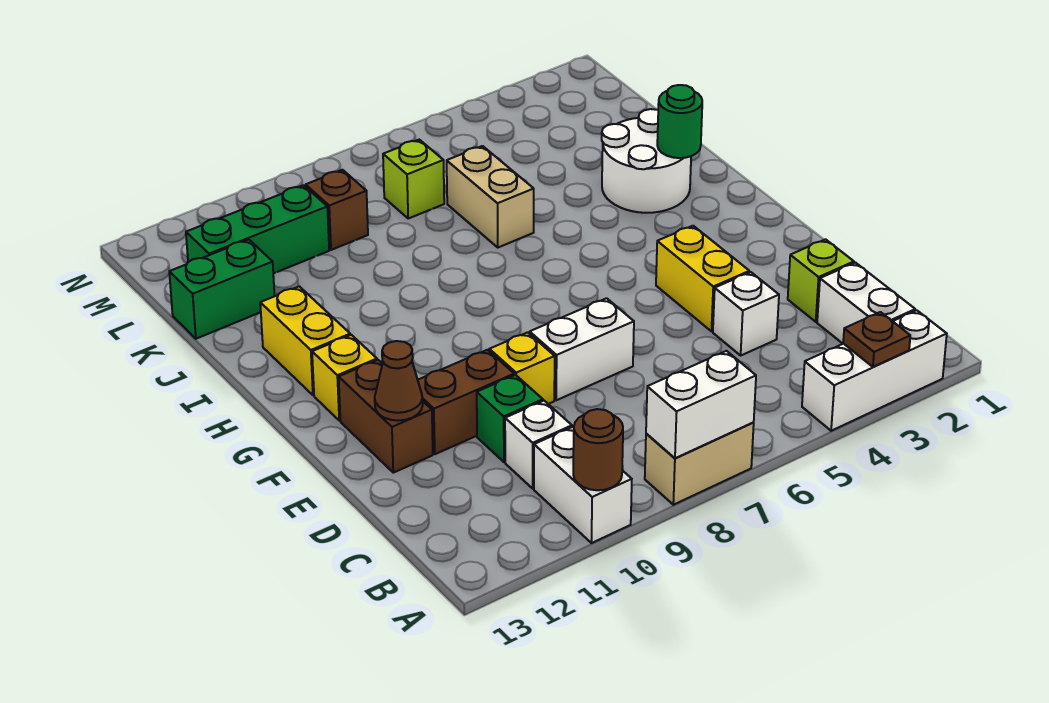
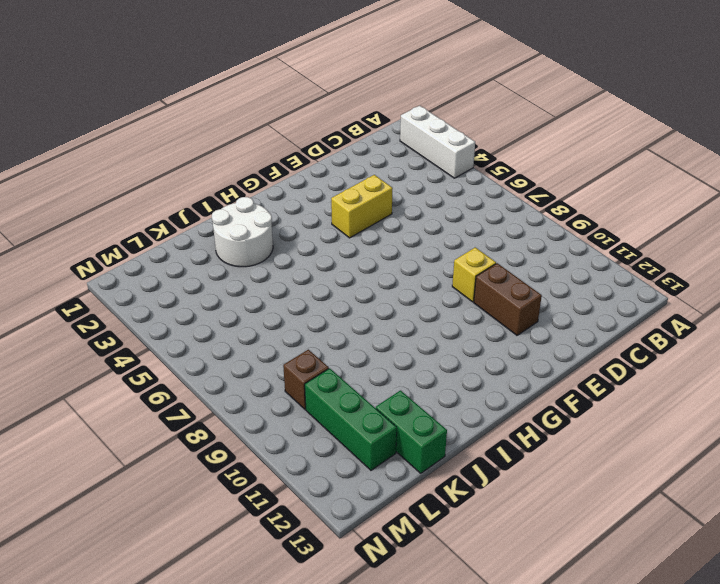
none -> tan brick A7:A8 level 1
none -> white brick A10:B10 level 1
none -> white brick B2:C2 level 1

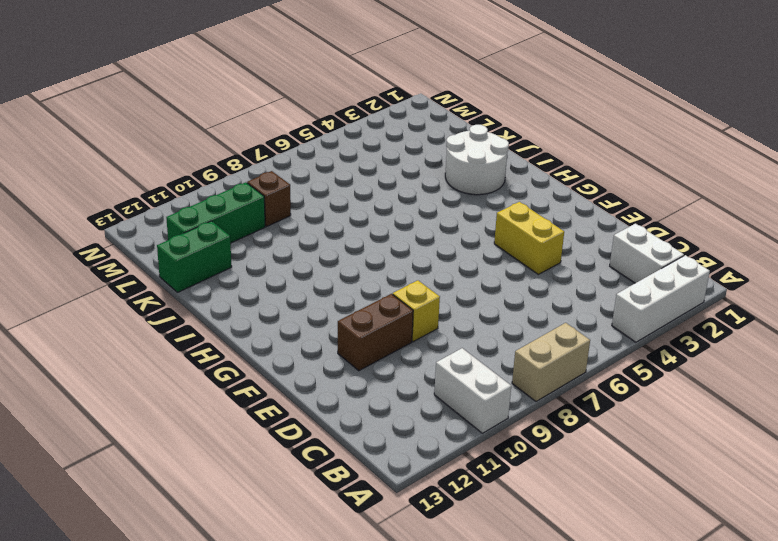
none -> white brick C10 level 1
none -> lime brick D2 level 1
none -> white brick D4 level 1

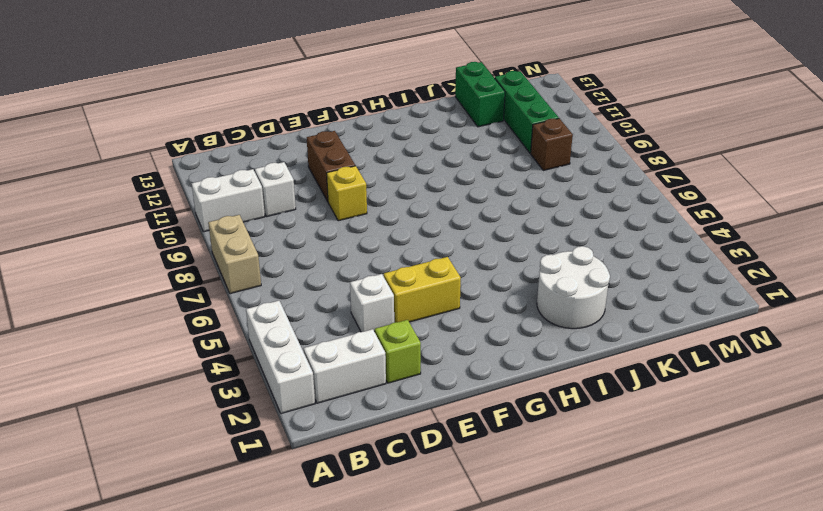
none -> green brick D10 level 1
none -> white brick E7:E8 level 1
none -> brown brick E12:F12 level 1

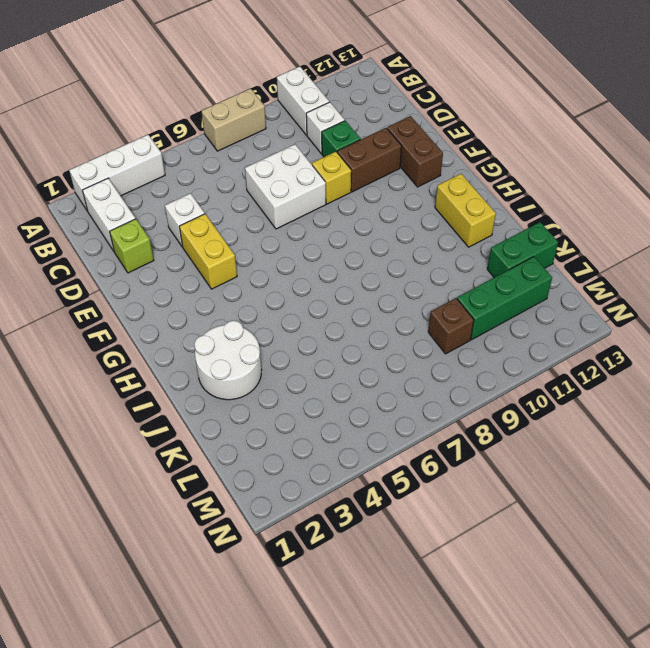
white brick D7:E8 level 1 -> white brick E7:E8 level 1
none -> yellow brick G12 level 1
none -> tan brick J6:K6 level 1
none -> lime brick L7 level 1

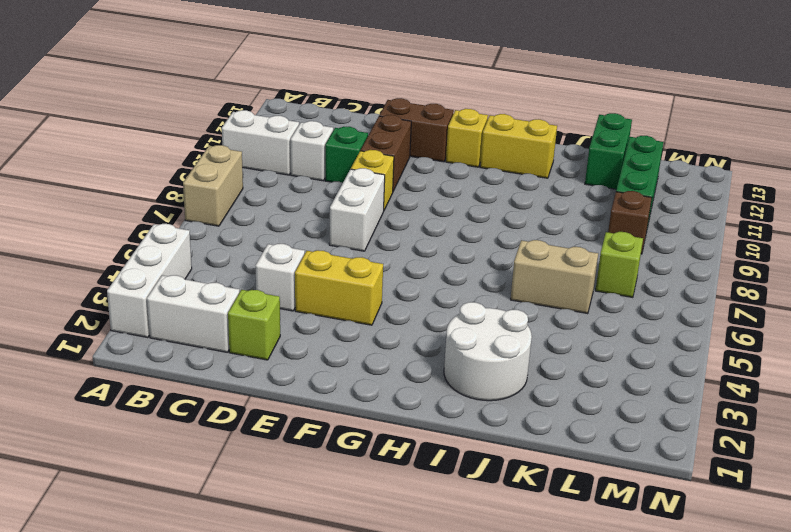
none -> brown plate A3 level 2
none -> white brick A7:A8 level 2
none -> brown round brick A10 level 2

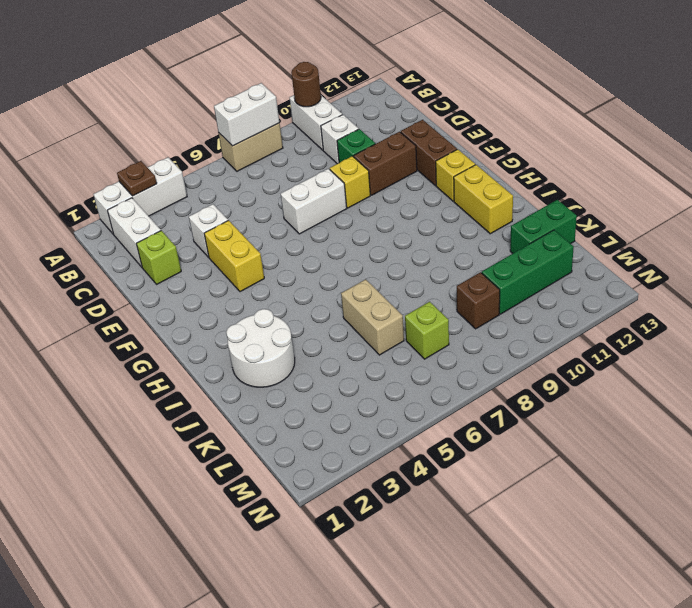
none -> brown cone E12 level 2
none -> green round brick I2 level 2

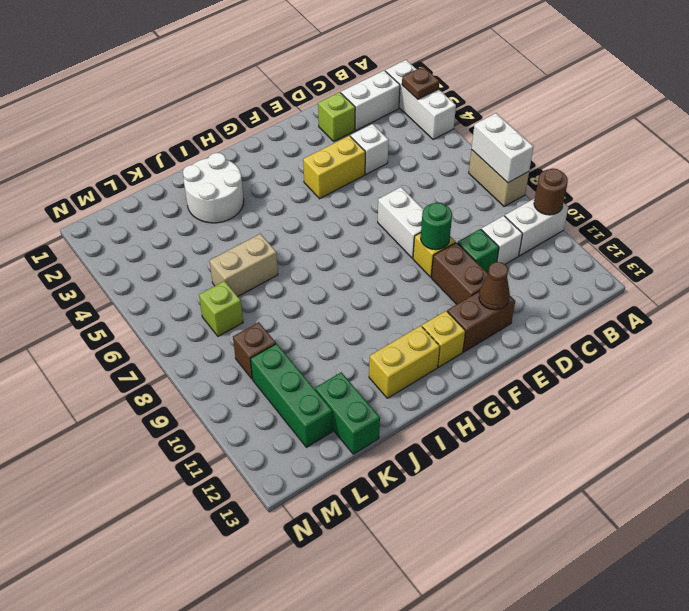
green round brick E9 level 2 -> green round brick I2 level 2

